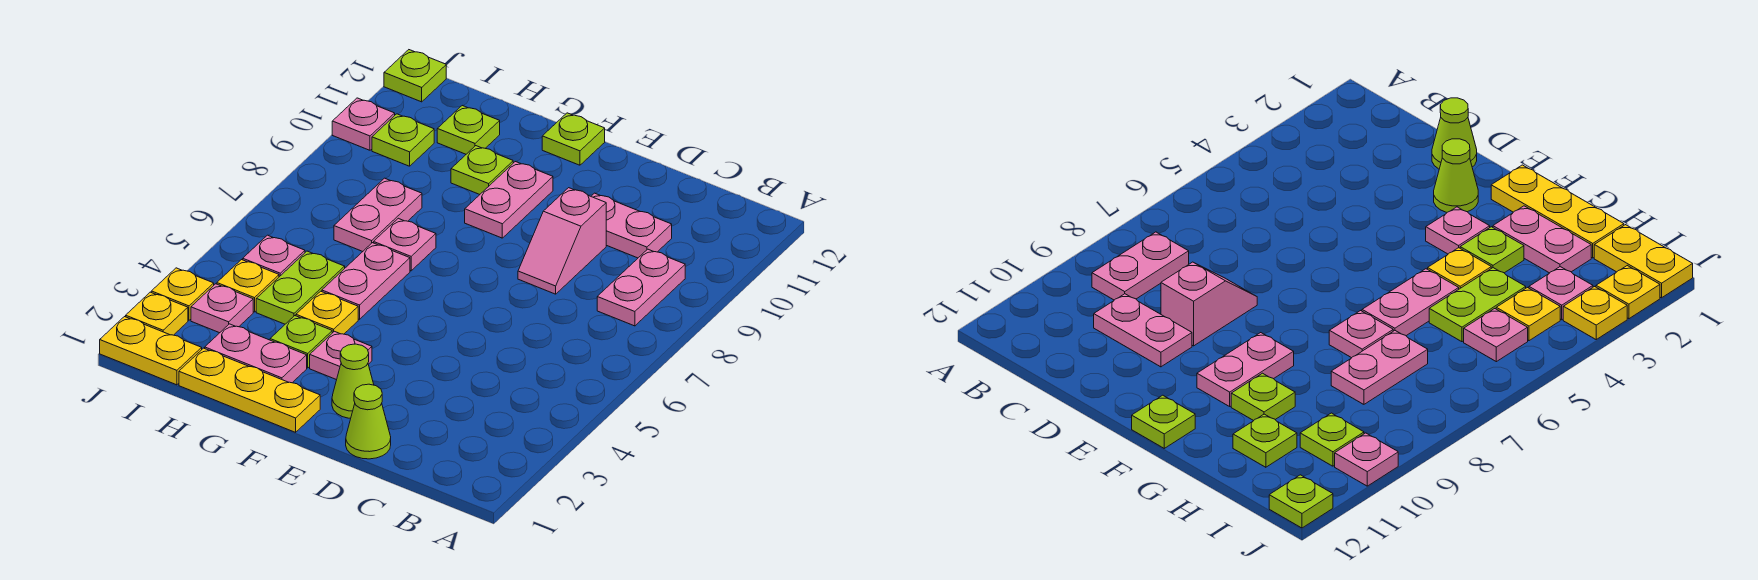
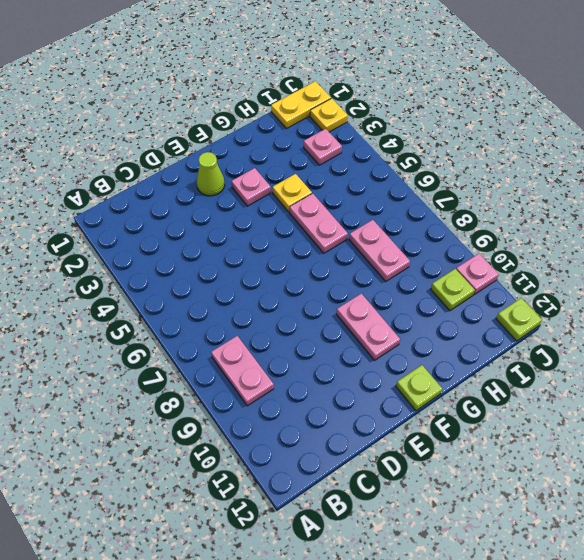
none -> pink plate C10:D10 level 1
none -> lime cone D1 level 1
none -> pink slope D8:D9 level 1 top 9

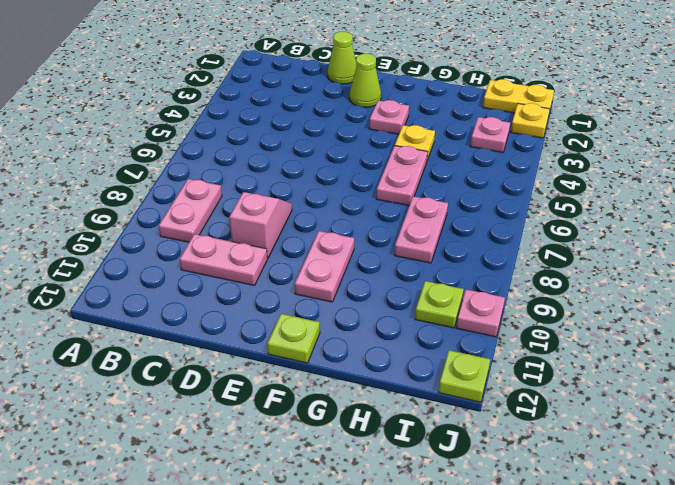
none -> yellow plate F1:H1 level 1
none -> pink plate G2:H2 level 1
none -> lime plate G3 level 1

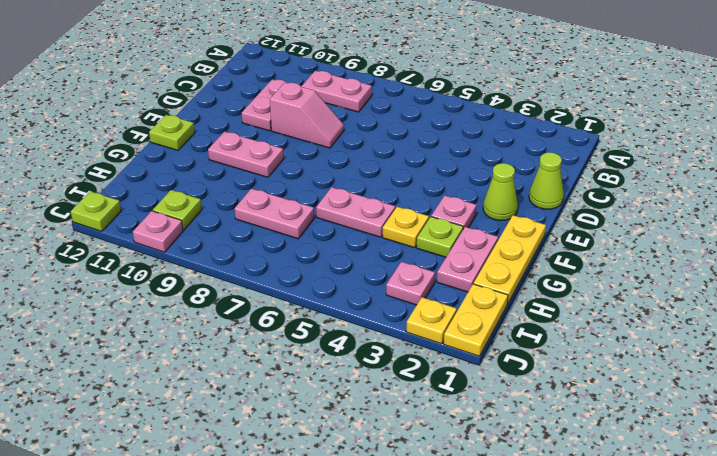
none -> pink plate G7 level 1
none -> lime plate G10 level 1
none -> lime plate H4:H5 level 1

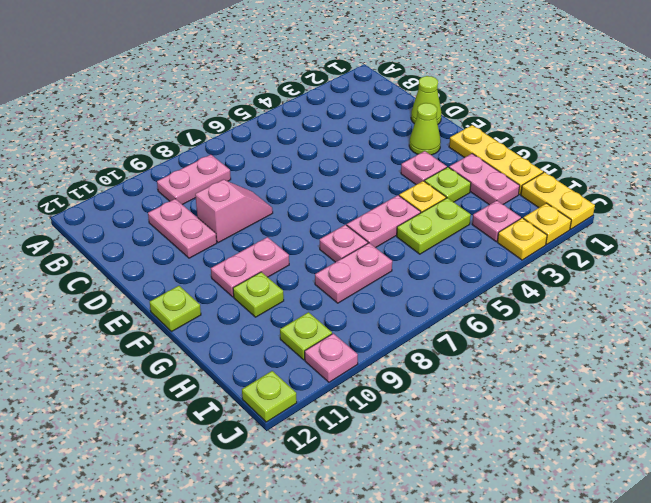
none -> lime plate H11 level 1
none -> yellow plate I4 level 1
none -> pink plate I5 level 1

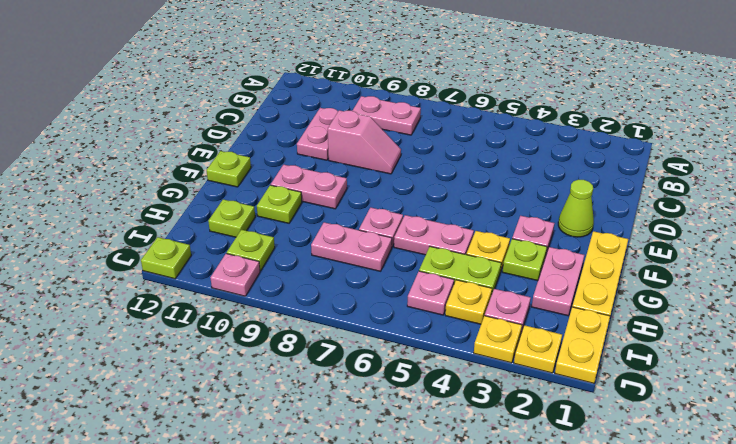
none -> lime cone D1 level 1

